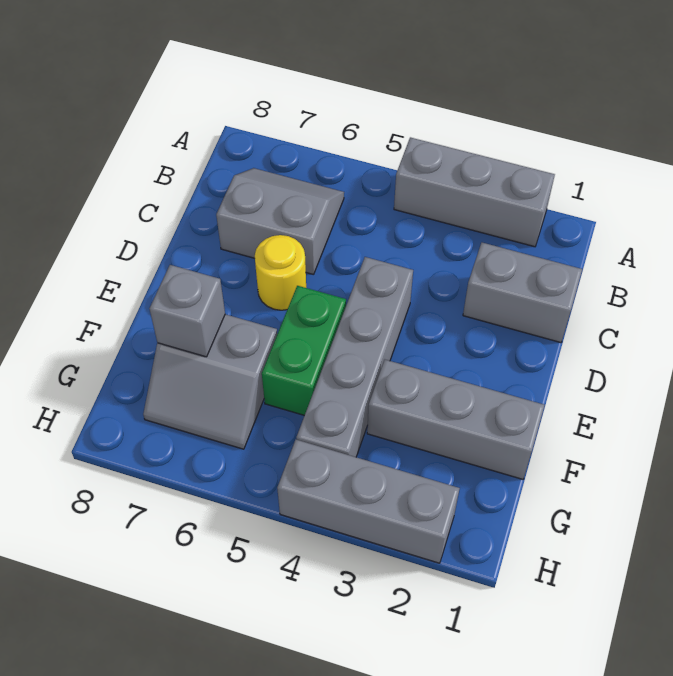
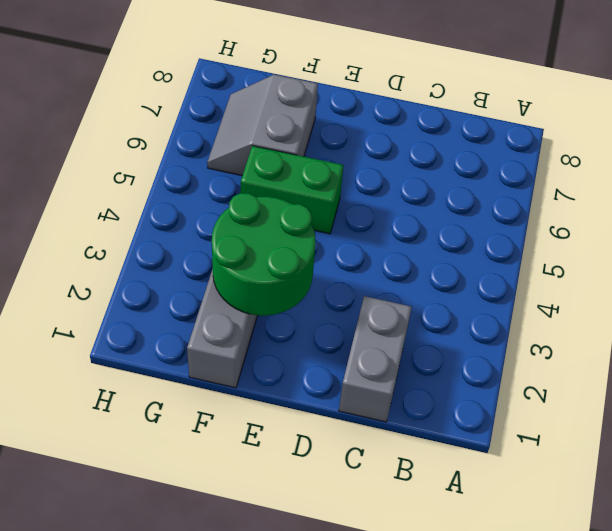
green round brick E2:F3 level 2 -> none
none -> grey brick A2:A4 level 1
none -> grey slope B6:C7 level 1 top C

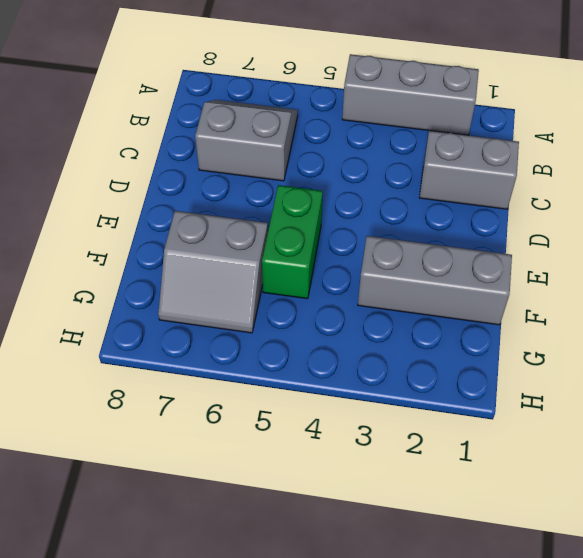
none -> grey brick D4:G4 level 1
none -> yellow round brick D6 level 1

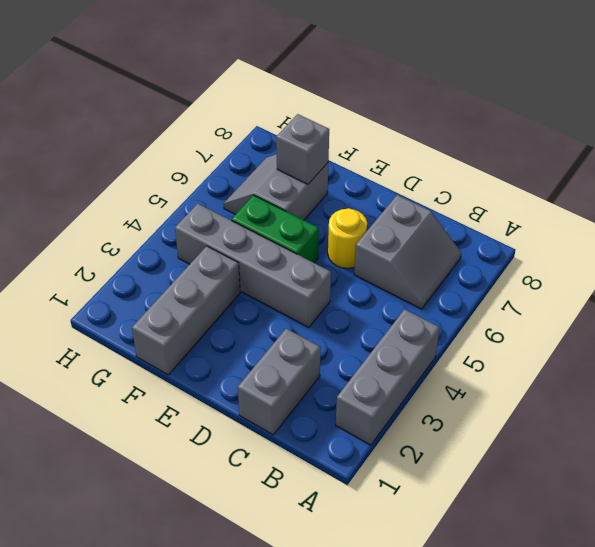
none -> grey brick H2:H4 level 1

